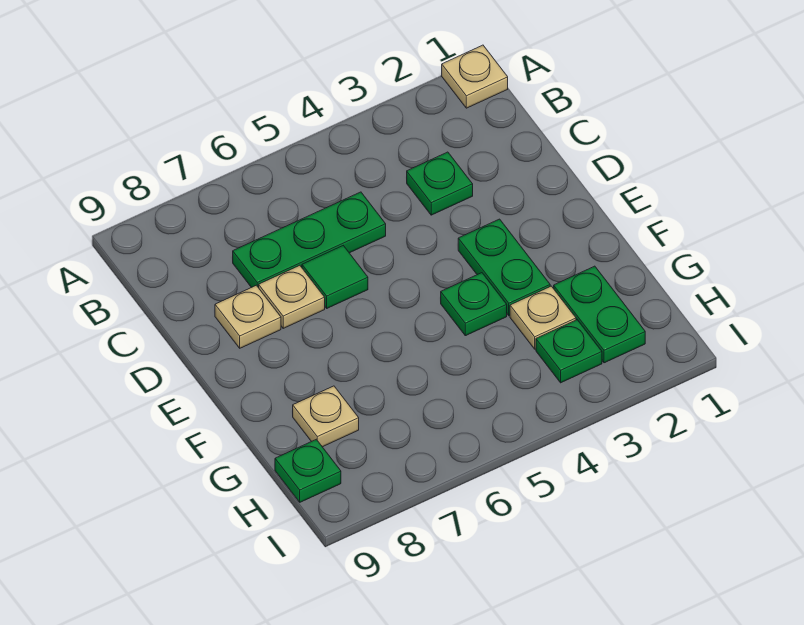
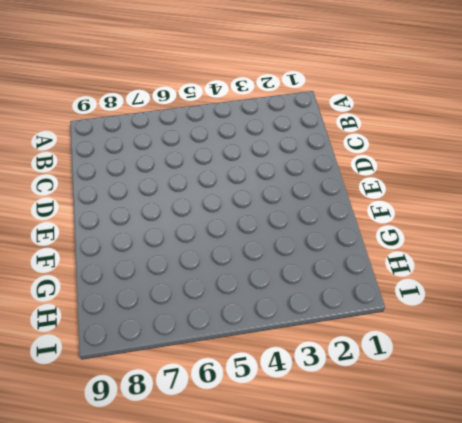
none -> tan plate A1 level 1
none -> green plate C3 level 1
none -> green plate C5:C7 level 1

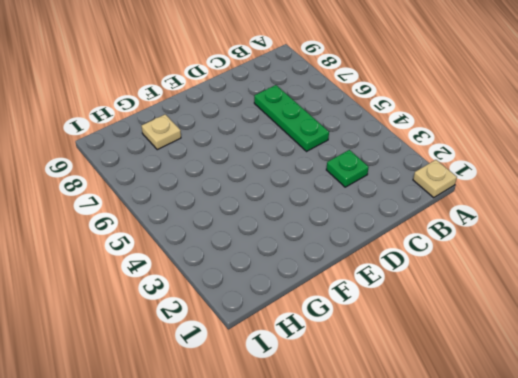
none -> green tile D6 level 1
none -> tan plate D7 level 1
none -> tan plate D8 level 1

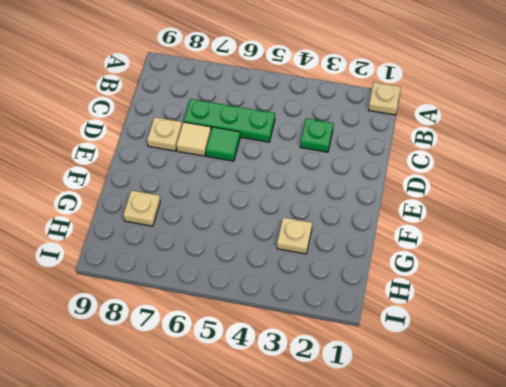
tan tile D7 level 1 -> tan plate D7 level 1
none -> green plate E3:F3 level 1
none -> green plate F4 level 1
none -> green plate G2:H2 level 1

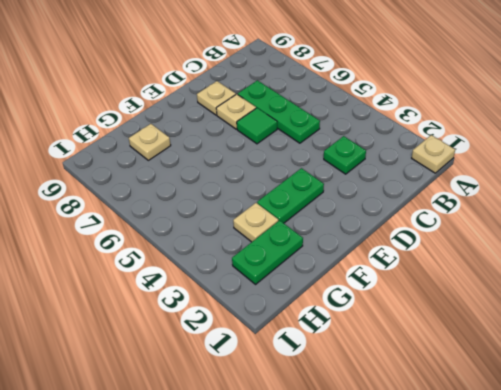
none -> green plate F4 level 1
none -> green plate H3 level 1
none -> green plate H9 level 1

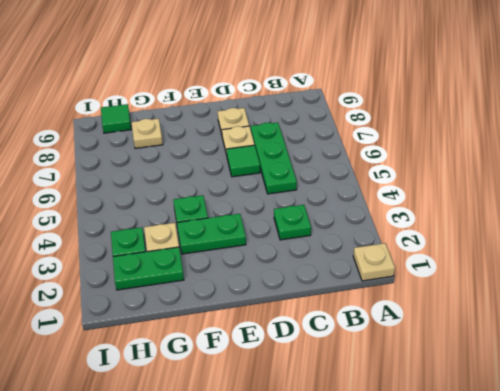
green tile H9 level 1 -> green plate H9 level 1

